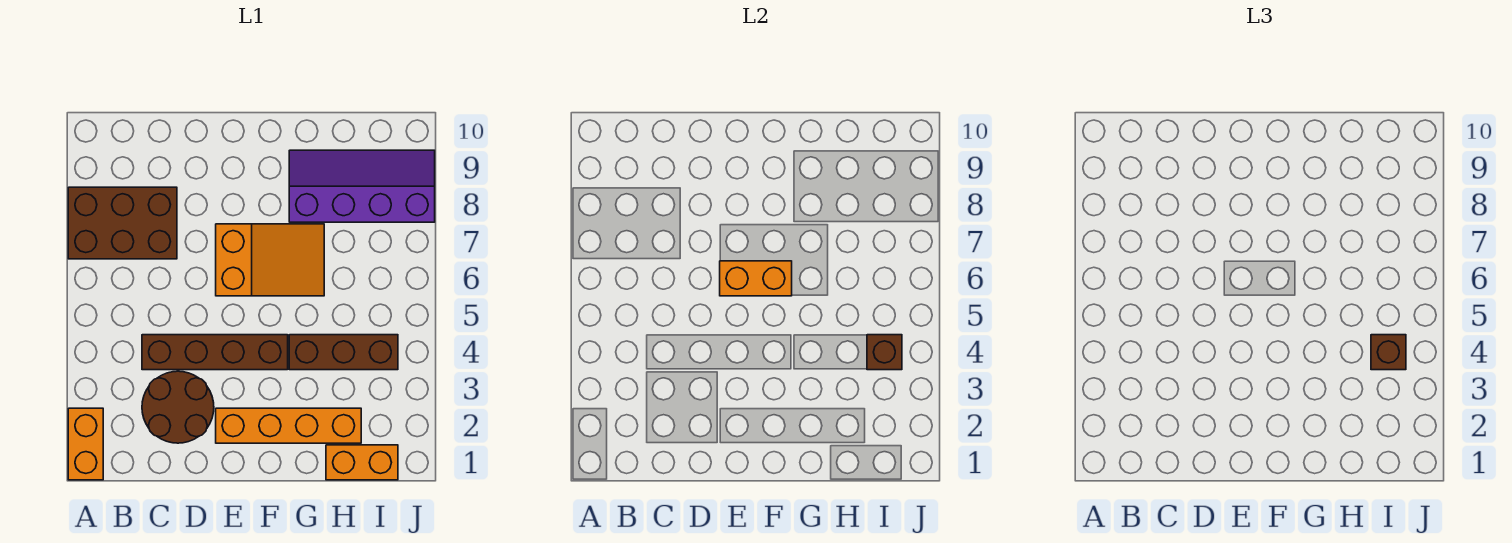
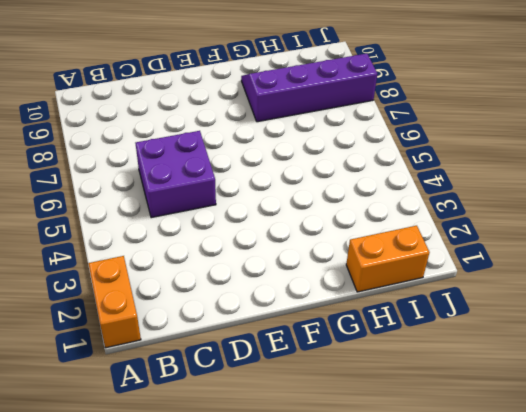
purple brick C5:D6 level 1 -> none
none -> brown brick A7:C8 level 1
none -> brown round brick C2:D3 level 1
none -> brown brick C4:F4 level 1

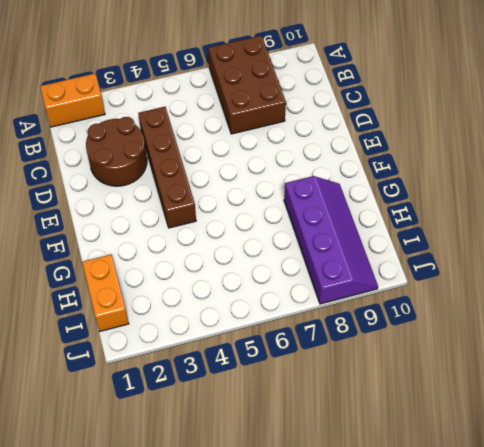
none -> orange brick E2:H2 level 1
none -> orange slope E6:G7 level 1 top E
none -> brown brick G4:I4 level 1

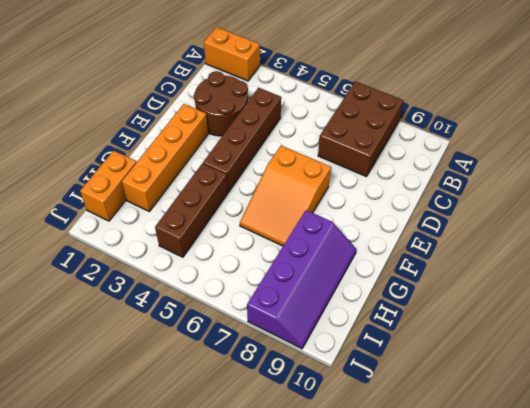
none -> orange brick E6:F6 level 2
none -> brown brick I4 level 2
none -> brown brick I4 level 3

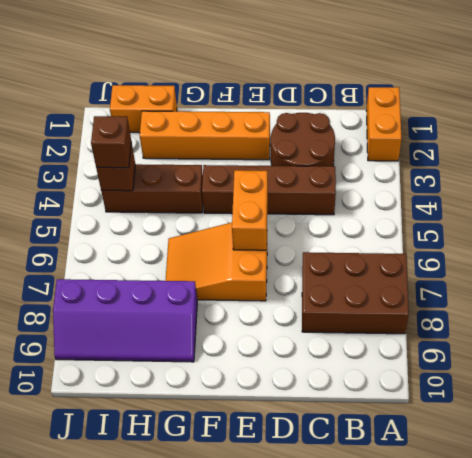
orange brick E5:E6 level 2 -> orange brick E6:F6 level 2

